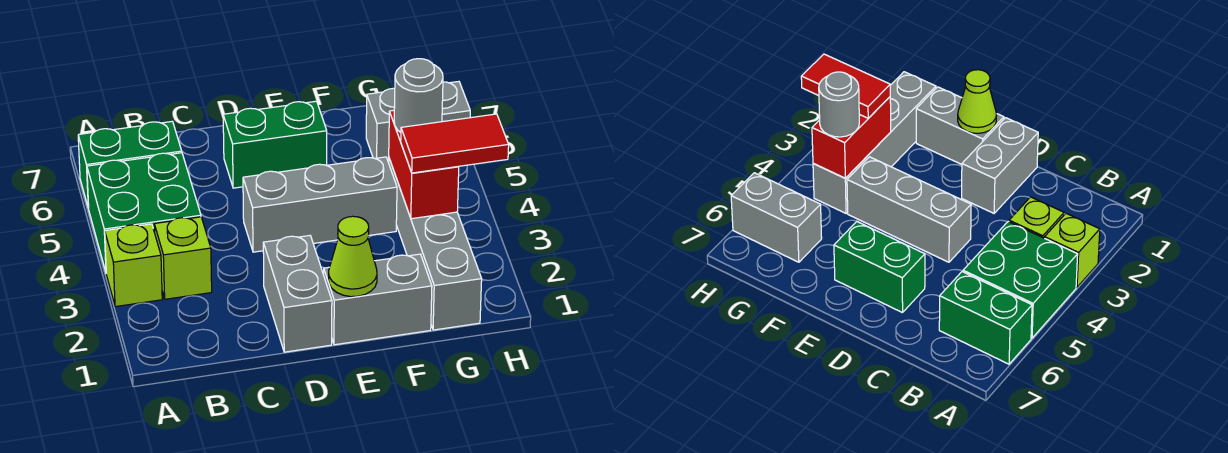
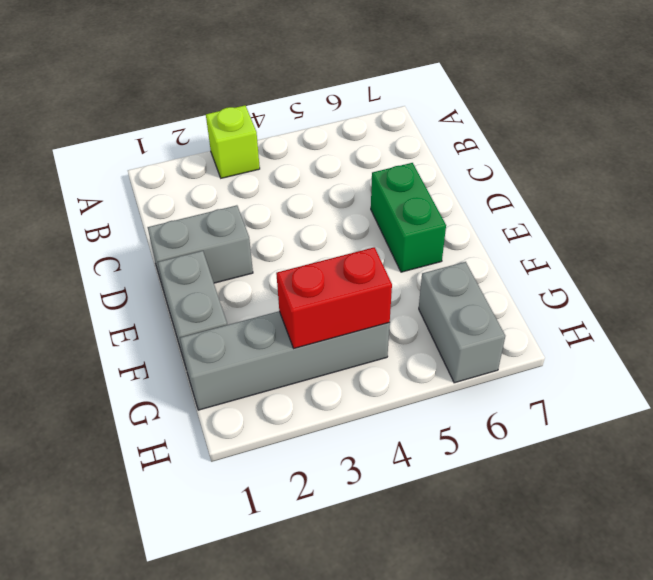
none -> green brick A4:B5 level 1
none -> green brick A6:B6 level 1
none -> lime brick B3 level 1

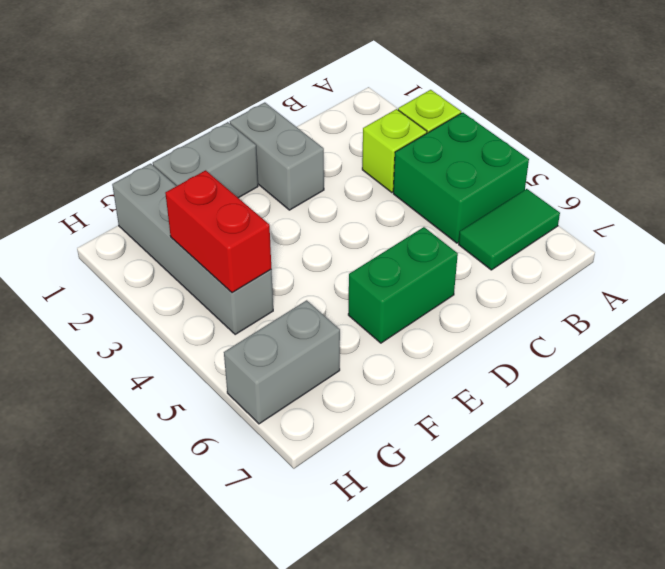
green tile A6:B6 level 1 -> green brick A6:B6 level 1
none -> grey brick D4:F4 level 1
none -> lime cone E1 level 2
none -> red tile G3:H3 level 3

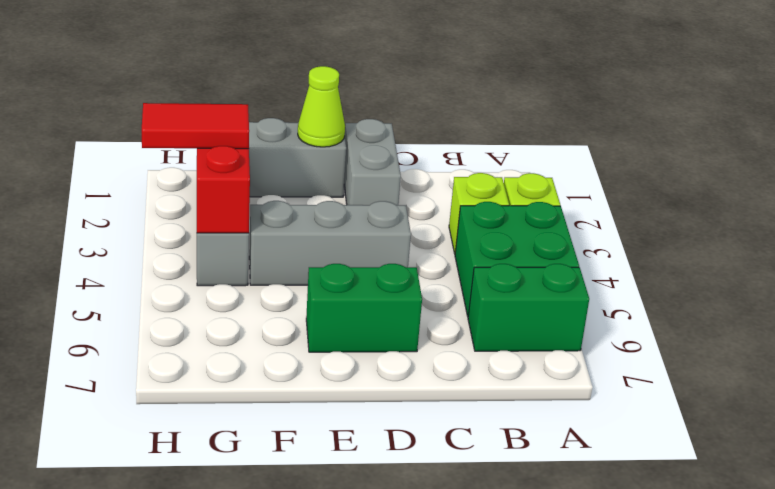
none -> grey brick G6:H6 level 1
none -> grey round brick G4 level 3

